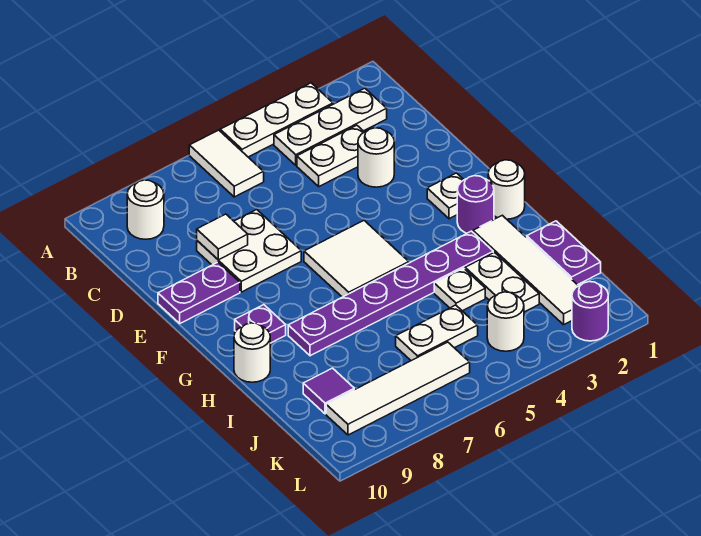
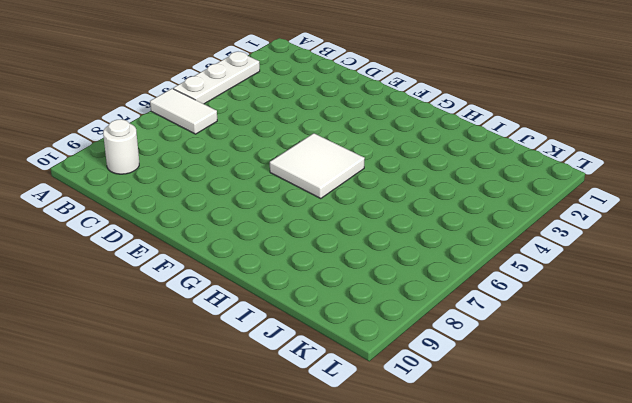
none -> white plate B2:B4 level 1
none -> white plate C3:C4 level 1
none -> white round brick D3 level 1

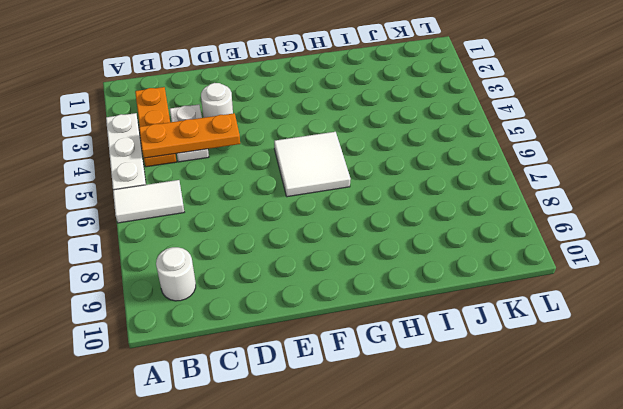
orange plate B2:B4 level 1 -> white plate B2:B4 level 1
orange plate B4:D4 level 2 -> none
none -> white plate D7:E8 level 1
none -> purple plate E9:E10 level 1
none -> white plate F2 level 1

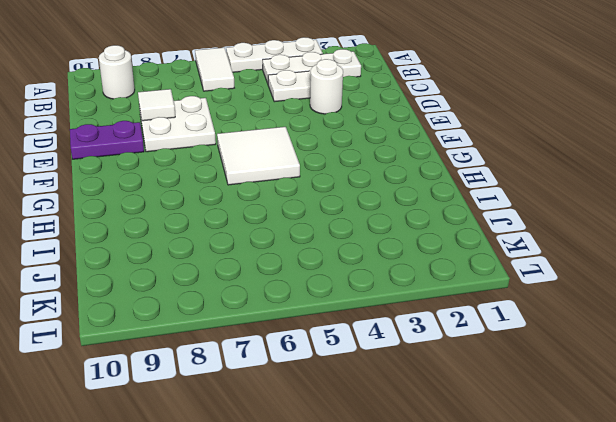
none -> white plate F2 level 1
none -> white round brick G1 level 1
none -> purple round brick G2 level 1

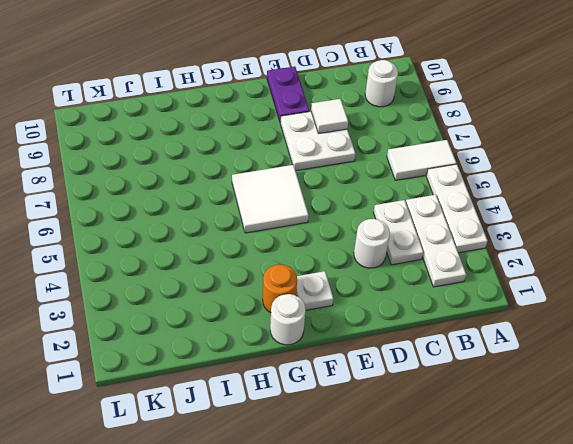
orange round brick G2 level 1 -> purple round brick G2 level 1
none -> purple plate G9 level 1
none -> white tile H2:K2 level 1
none -> purple plate H3:H8 level 1

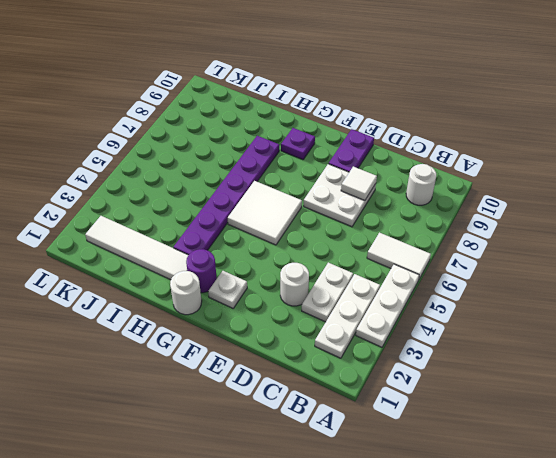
none -> white round brick H10 level 1
none -> purple plate I1:J1 level 1
none -> white plate I3:J3 level 1

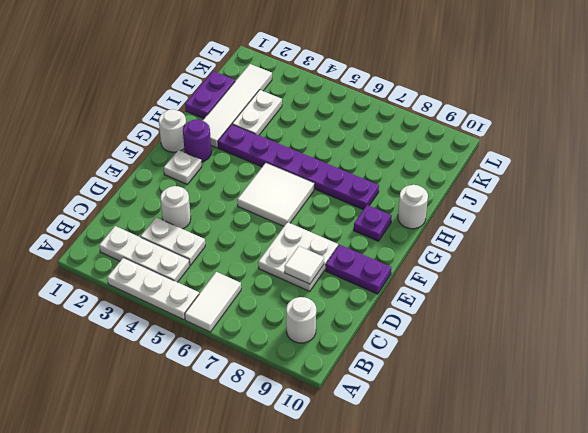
none -> white plate I4 level 1
none -> white plate J5:J6 level 1
none -> purple tile J9 level 1

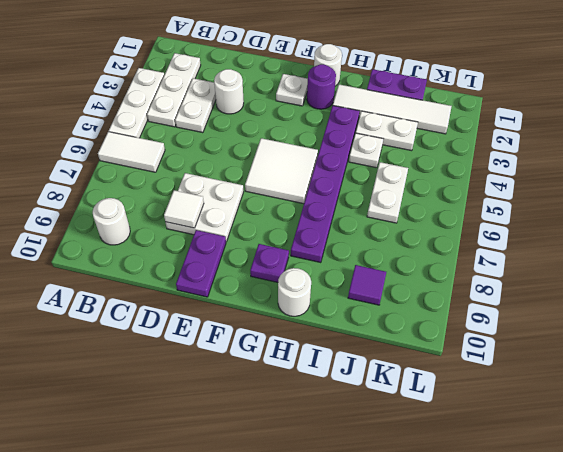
none -> white round brick K4 level 1
none -> white tile K6:K9 level 1
none -> purple round brick L2 level 1

